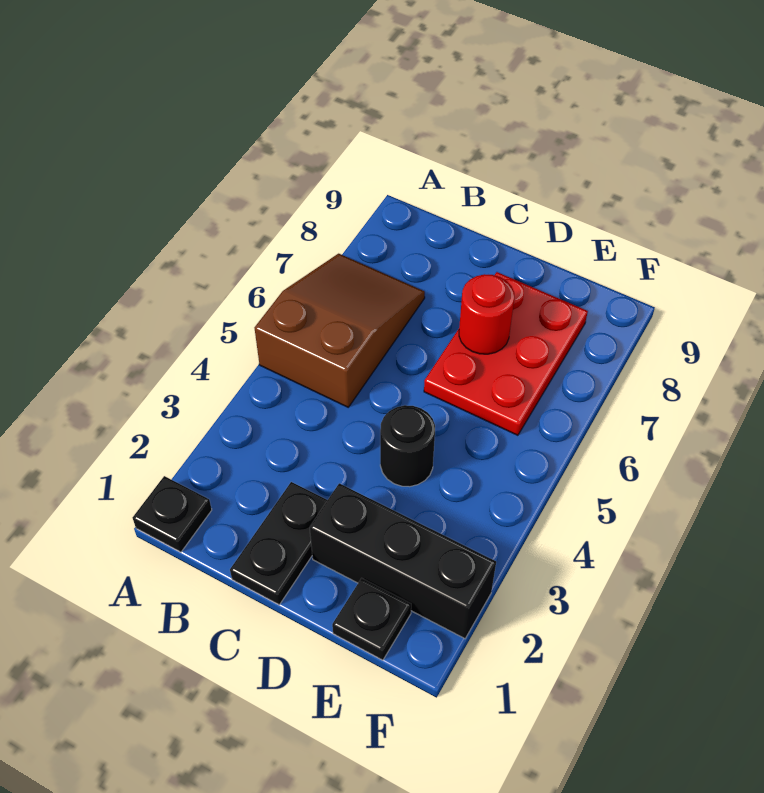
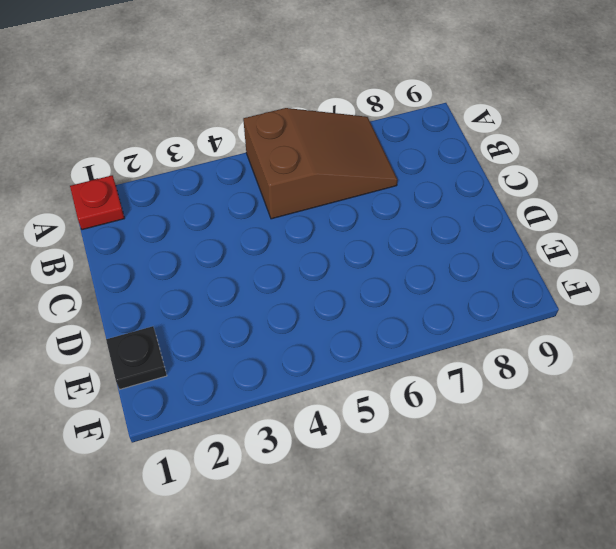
red plate A1 level 1 -> black plate A1 level 1
none -> black plate C1:C2 level 1
none -> black brick D2:F2 level 1

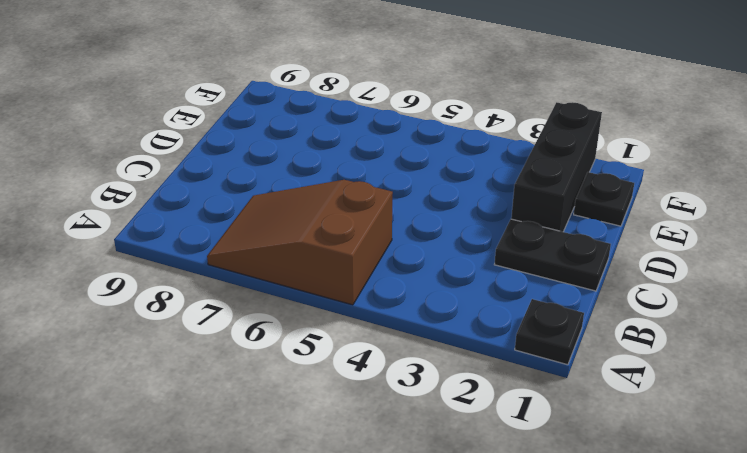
none -> black round brick D4 level 1
none -> red plate D6:E8 level 1

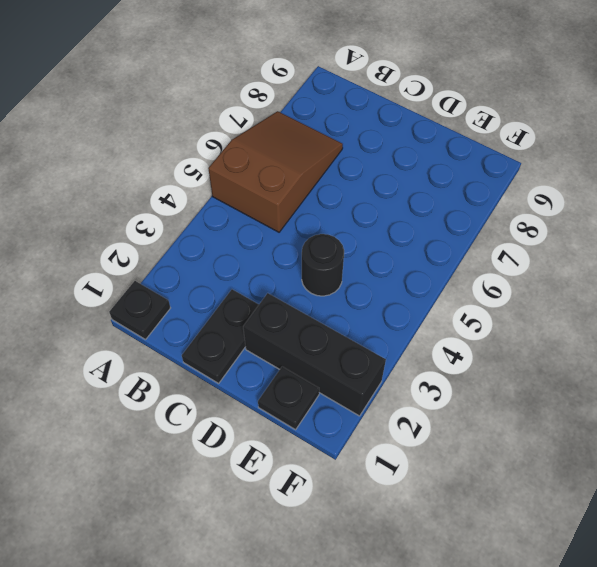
none -> red plate D6:E8 level 1
none -> red round brick D7 level 2

